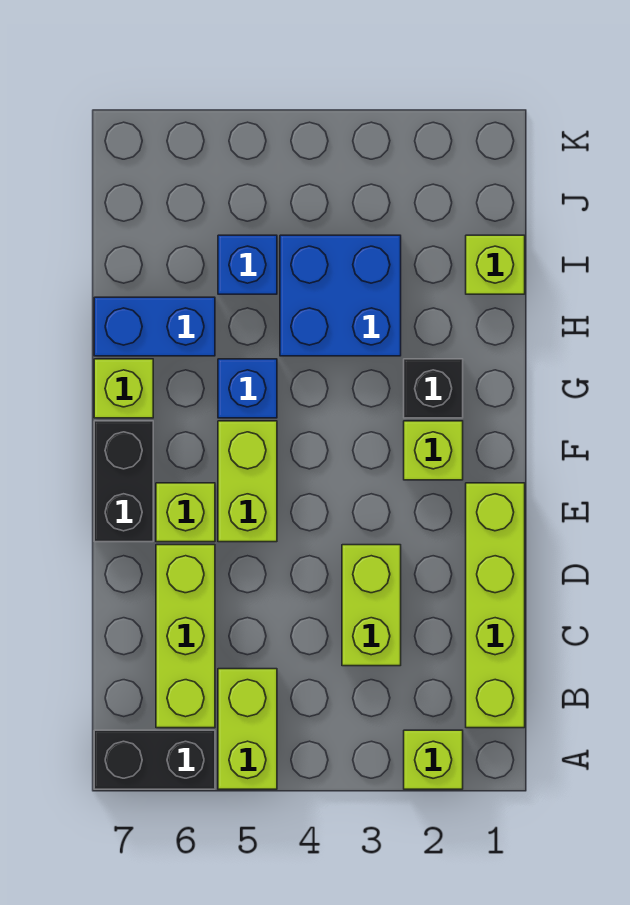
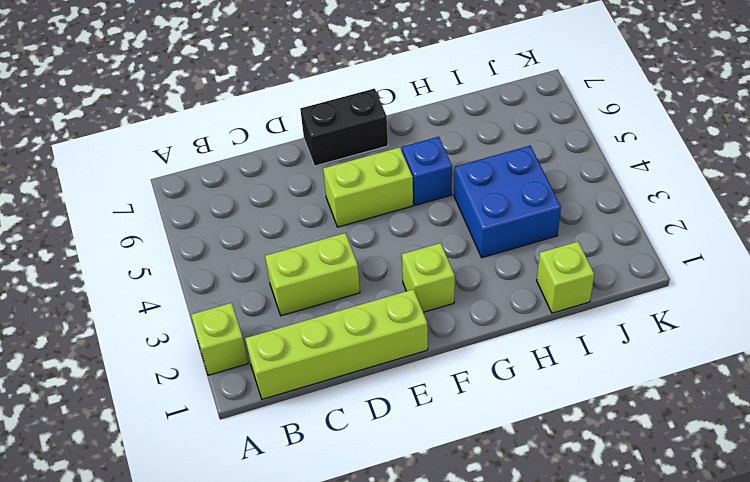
none -> lime brick A5:B5 level 1
none -> black brick A6:A7 level 1
none -> lime brick B6:D6 level 1

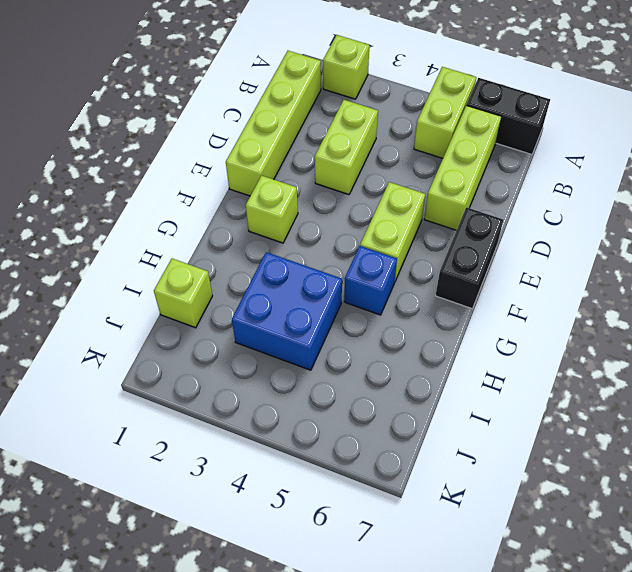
none -> lime brick E6 level 1
none -> black brick G2 level 1
none -> lime brick G7 level 1

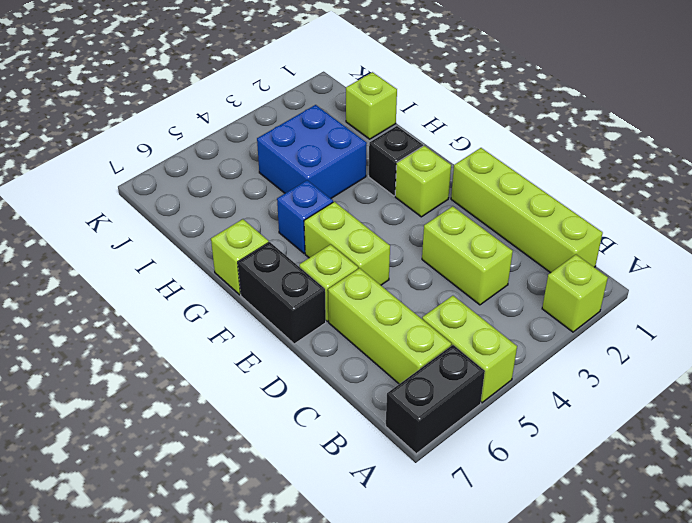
none -> blue brick H6:H7 level 1
none -> blue brick I5 level 1

